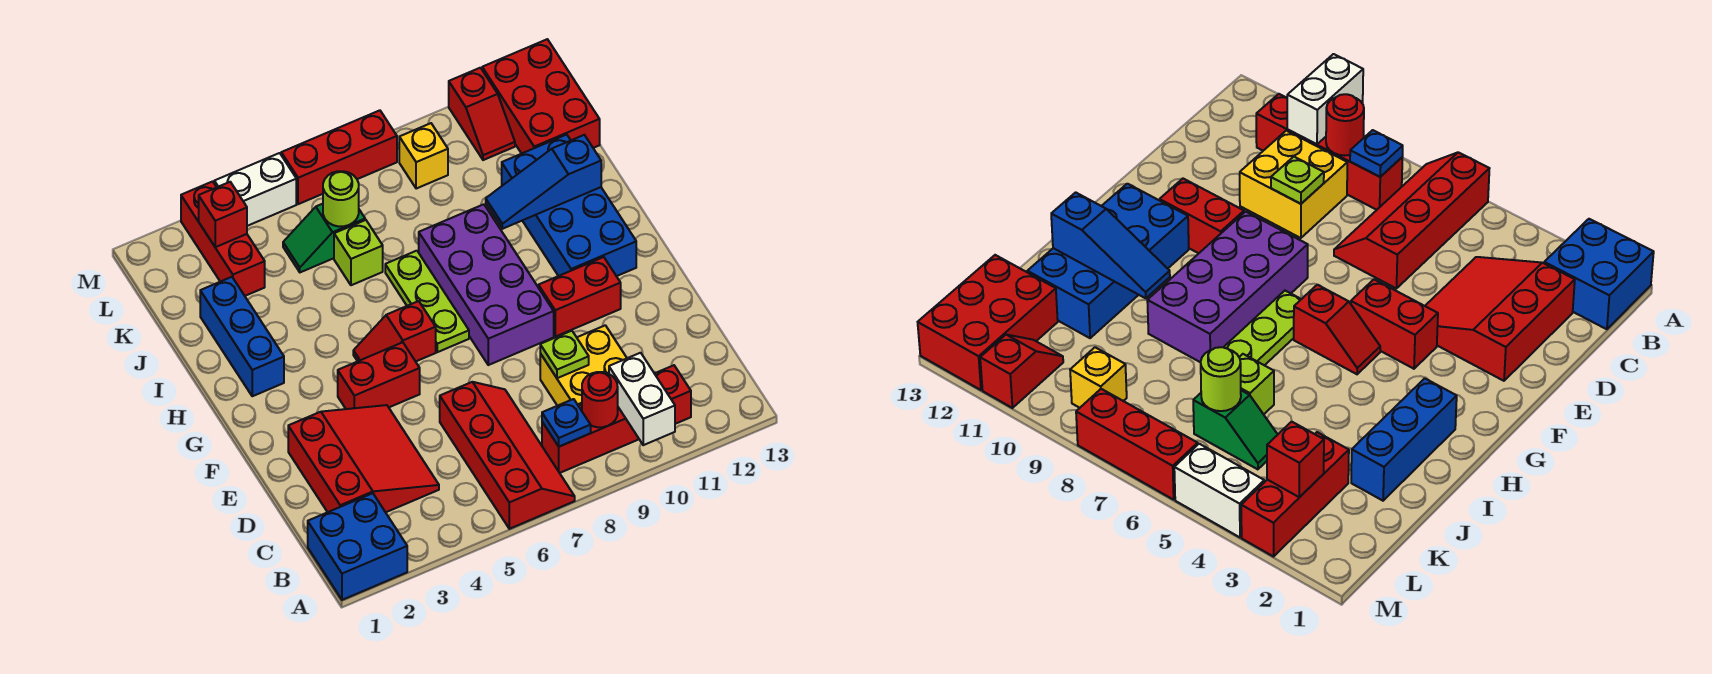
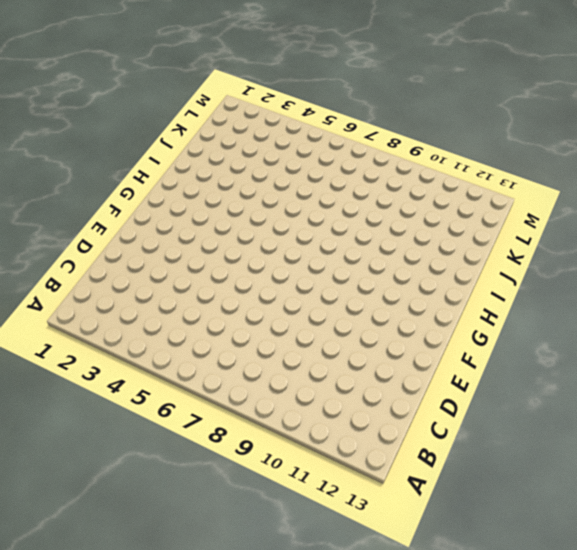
none -> blue brick A1:B2 level 1
none -> red slope A6:D7 level 1 top 6
none -> red brick B8:B11 level 1

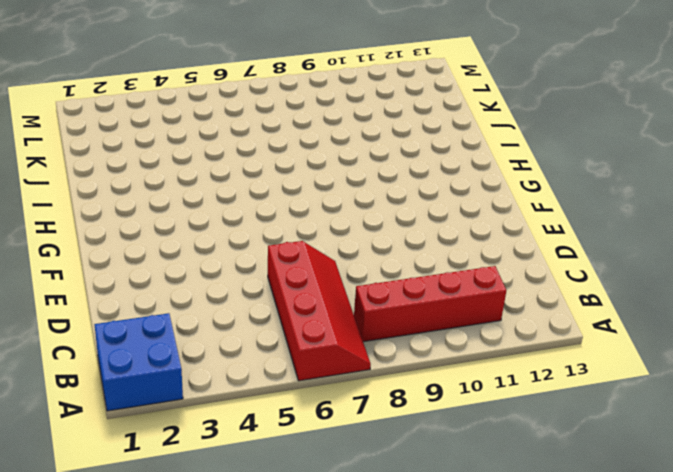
none -> red slope C2:E4 level 1 top 2
none -> yellow brick C9:D10 level 1
none -> red brick F4:F5 level 1

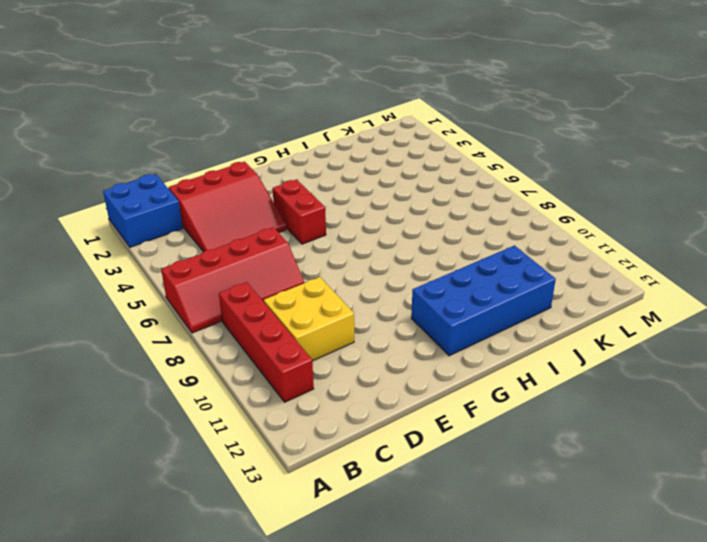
none -> purple brick F8:I9 level 1
none -> red brick F10:F11 level 1
none -> red slope G5:G6 level 1 top 6

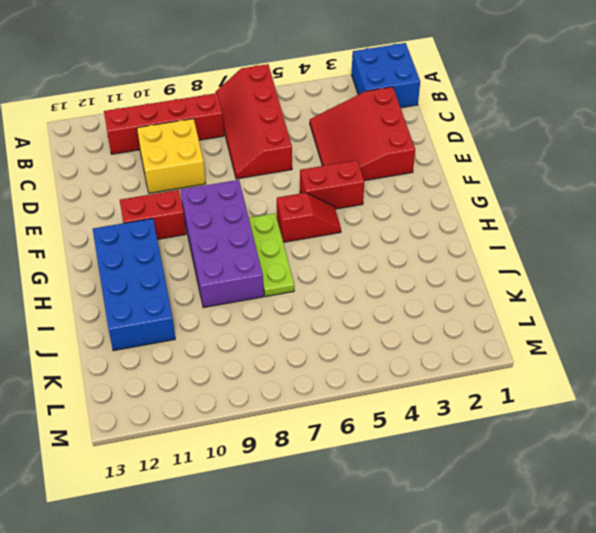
none -> blue brick H2:J2 level 1
none -> lime brick J6 level 1
none -> red brick K3:M3 level 1

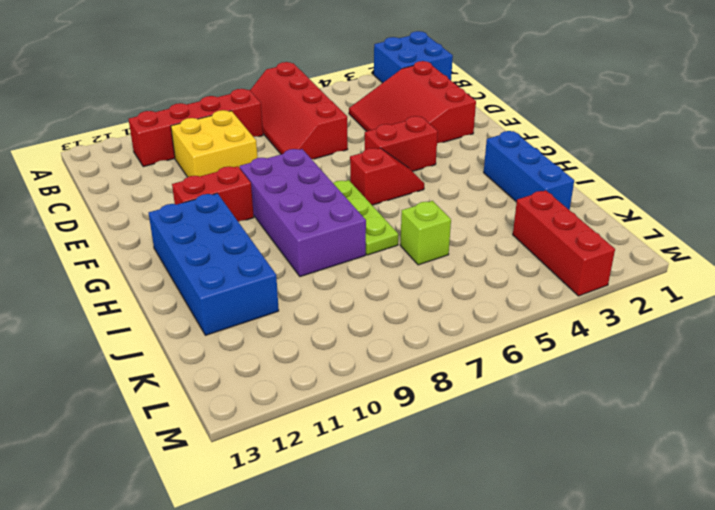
none -> green slope K5:K6 level 1 top 6
none -> red brick K12:M13 level 1
none -> yellow brick L9 level 1

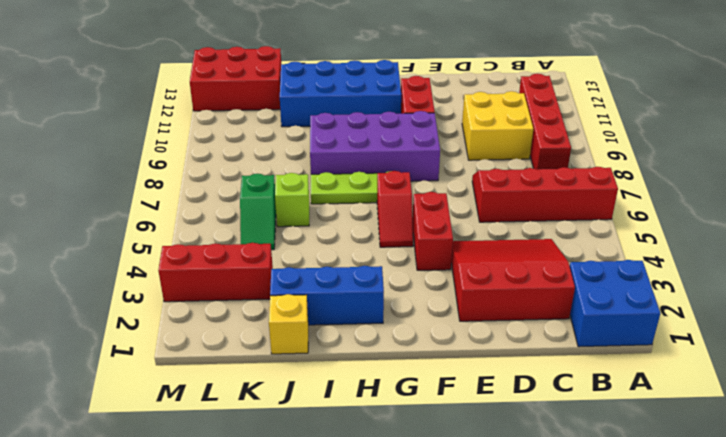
yellow brick J1 level 1 -> yellow brick L9 level 1
none -> red slope L11:M11 level 1 top M
none -> white brick M4:M5 level 1
none -> red brick M6:M8 level 1

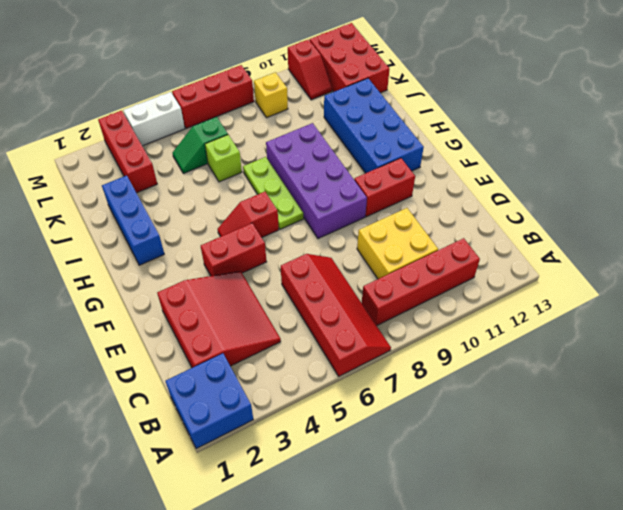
none -> white brick A10:B10 level 2
none -> blue plate B8 level 2
none -> red round brick B9 level 2

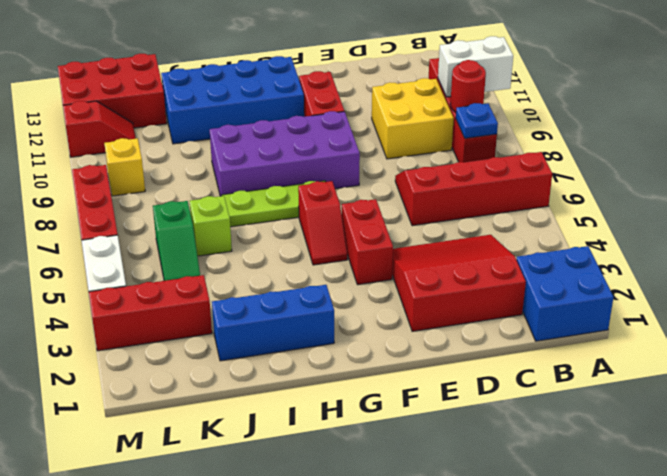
none -> lime plate D9 level 2
none -> blue slope I10:I12 level 2 top 12
none -> lime round brick K6 level 2

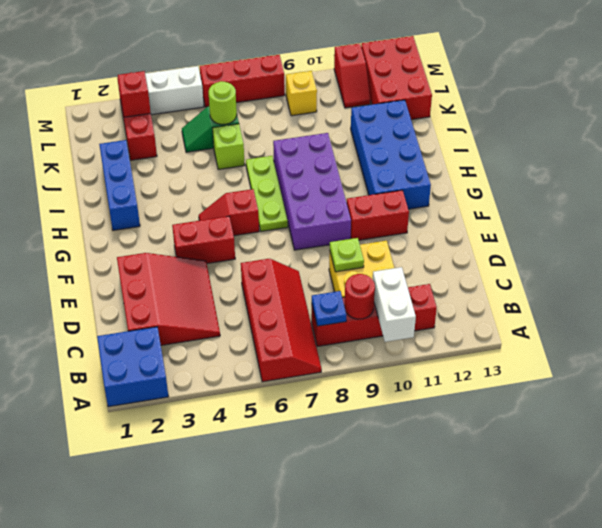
none -> blue slope I10:I12 level 2 top 12

